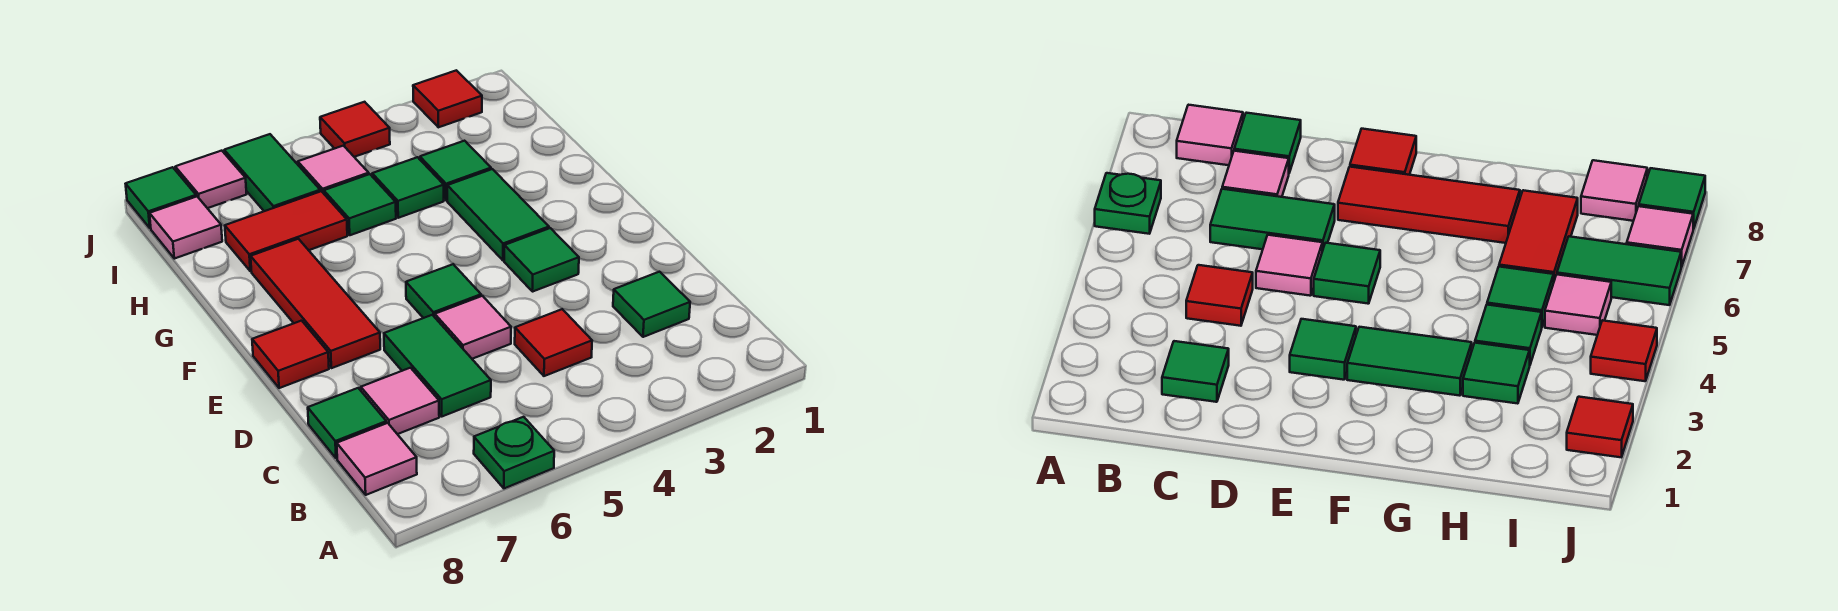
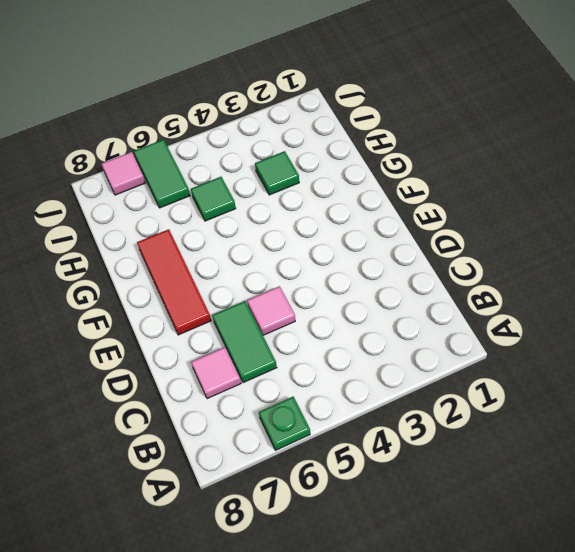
none -> pink tile B8 level 1
none -> green tile C2 level 1
none -> red tile C4 level 1

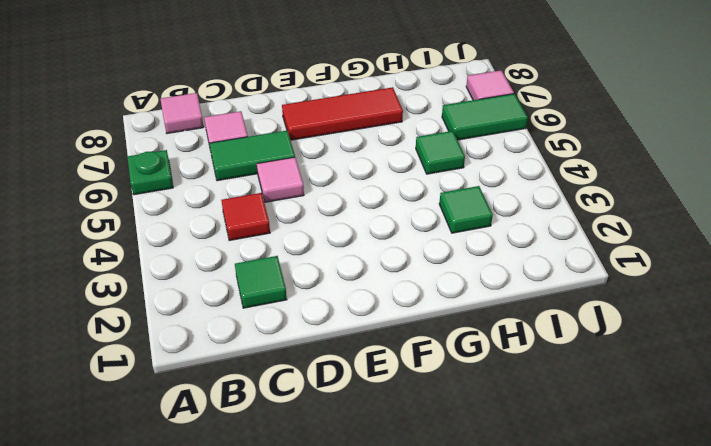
none -> green tile C8 level 1
none -> green tile E3 level 1
none -> green tile E5 level 1

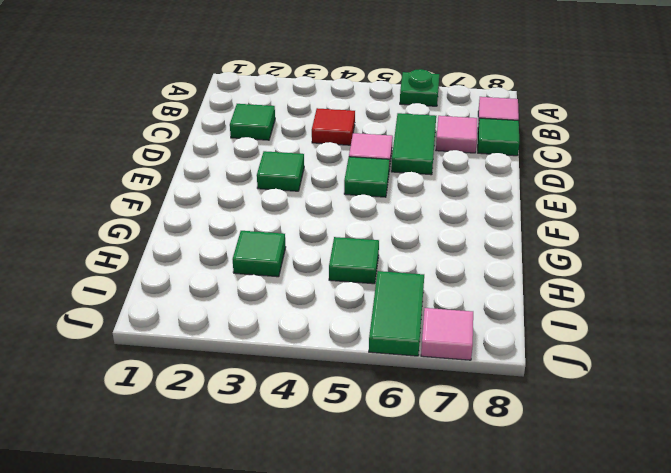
none -> red tile E7:G7 level 1
none -> red tile E8 level 1
none -> green tile F3:G3 level 1

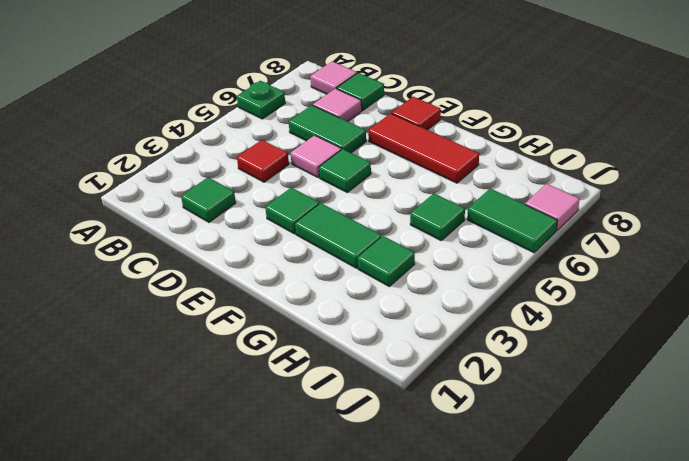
none -> green tile H4 level 1
none -> red tile H6:H7 level 1
none -> pink tile I5 level 1

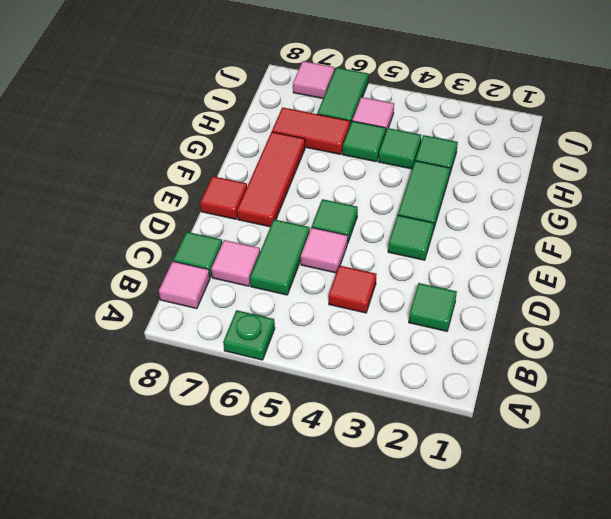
none -> pink tile I8 level 1
none -> red tile J2 level 1
none -> red tile J4 level 1

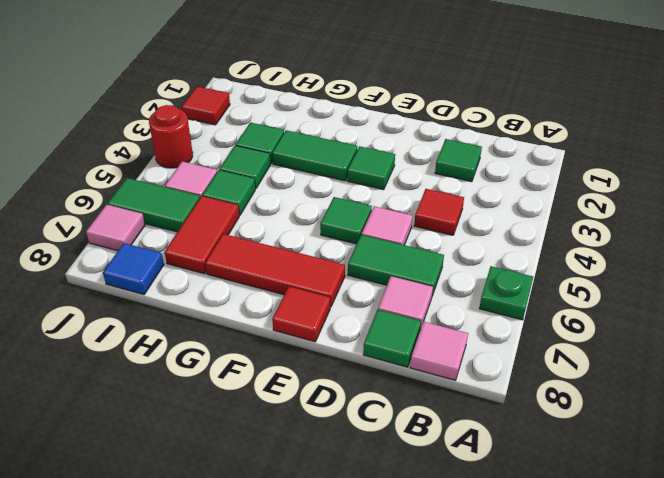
blue tile I8 level 1 -> pink tile I8 level 1
red round brick J4 level 1 -> red tile J4 level 1
none -> green tile J8 level 1

